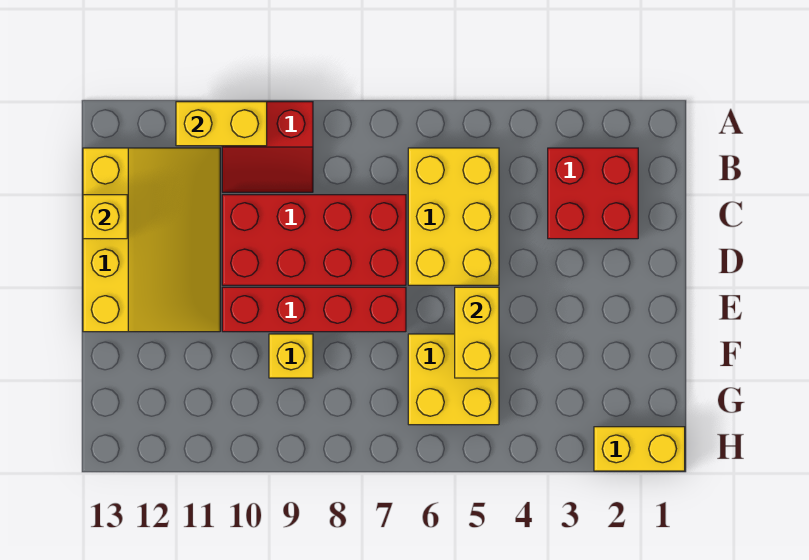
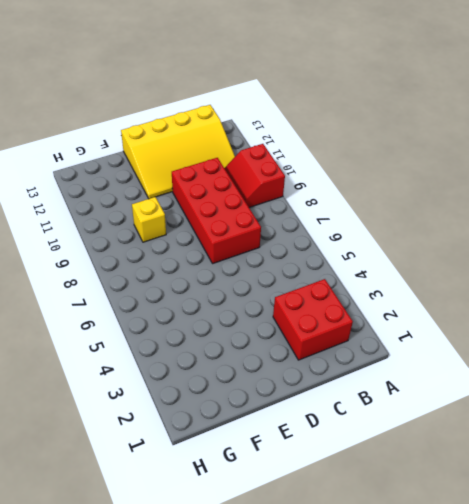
none -> yellow brick B5:D6 level 1
none -> red brick E7:E10 level 1
none -> yellow brick F5:G6 level 1

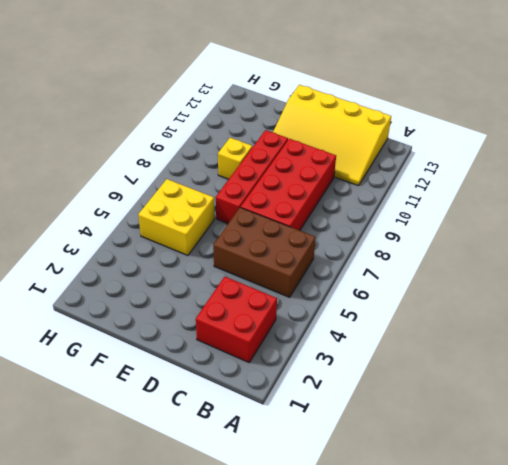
brown brick B5:D6 level 1 -> yellow brick B5:D6 level 1
none -> red slope A9:B10 level 1 top A
none -> yellow brick H1:H2 level 1
none -> yellow brick A10:A11 level 2

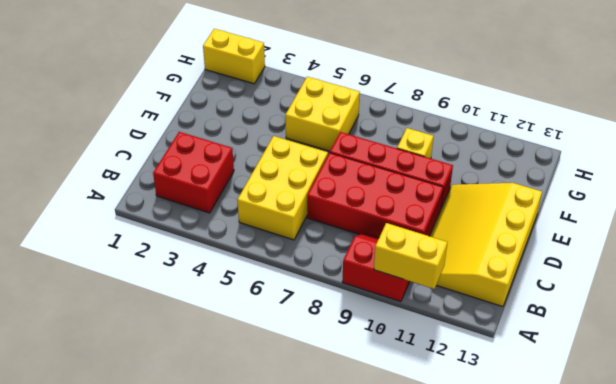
none -> yellow brick C13 level 2
none -> yellow brick E5:F5 level 2

